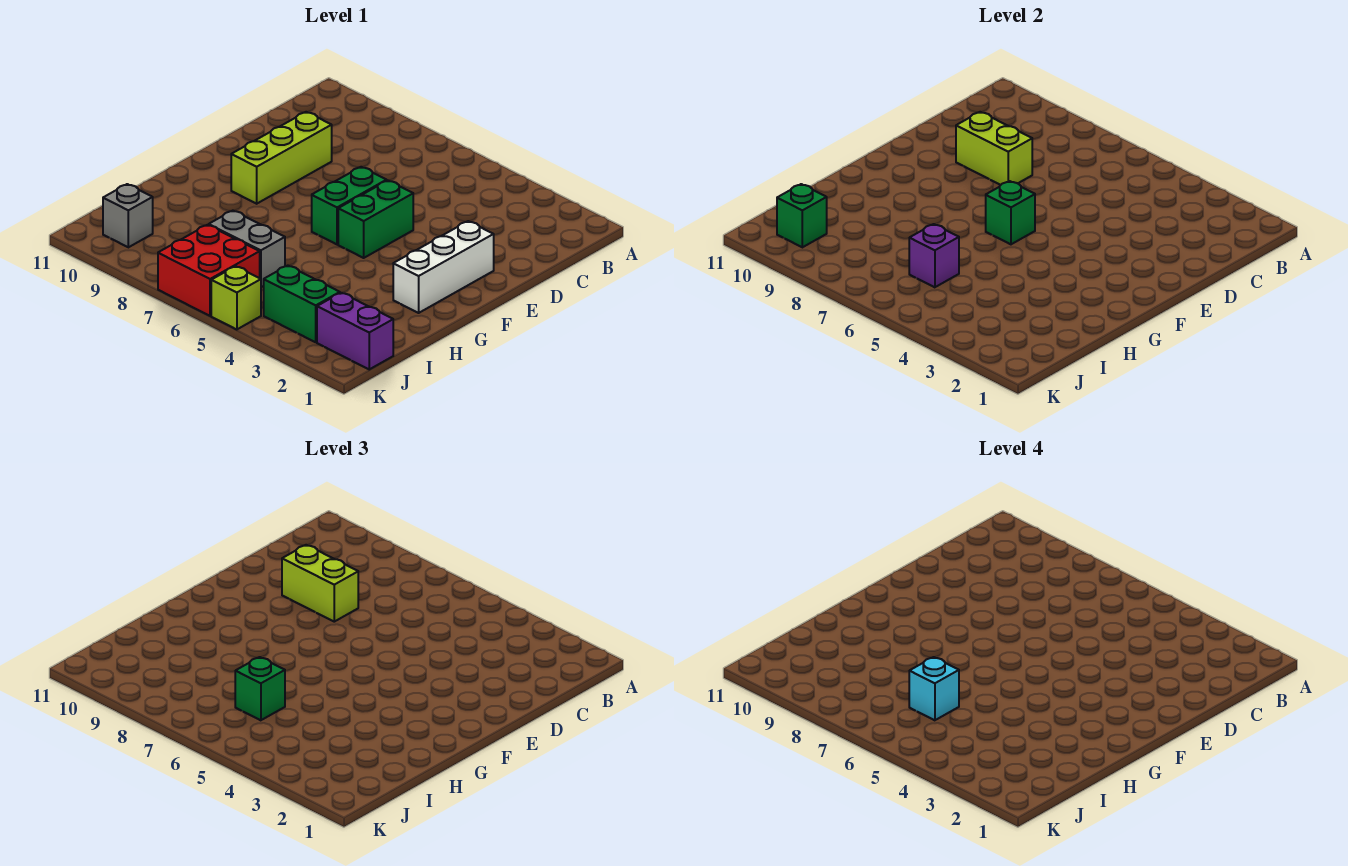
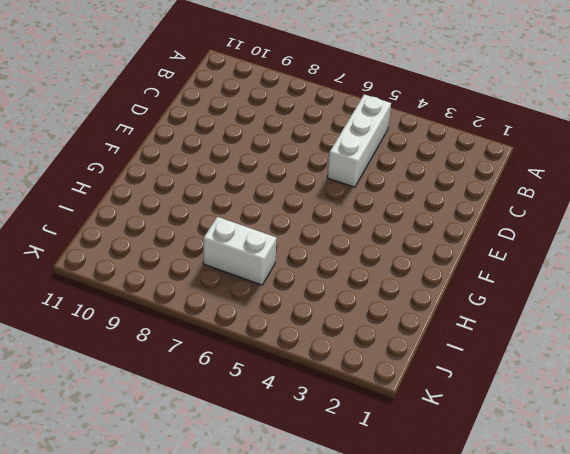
white brick B5:D5 level 1 -> white brick E2:G2 level 1
white brick I6:I7 level 1 -> grey brick I6:I7 level 1
none -> lime brick D9:F9 level 1
none -> green brick E5:F5 level 1
none -> green brick E6:F6 level 1

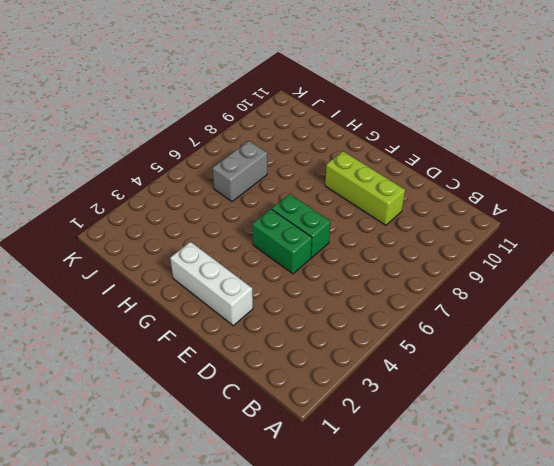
none -> purple brick J1:J2 level 1
none -> green brick J3:J4 level 1
none -> red brick J6:K7 level 1

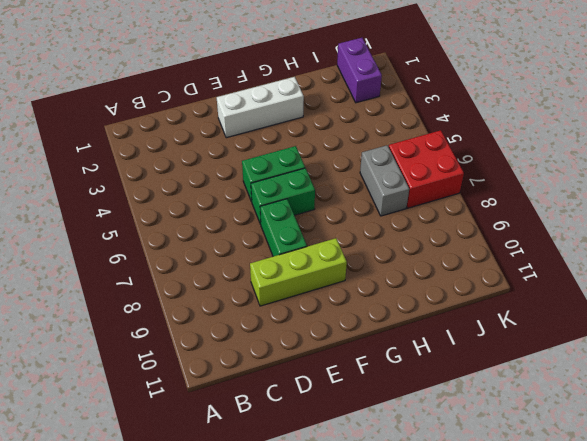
green brick E7:E8 level 1 -> green brick J3:J4 level 1
none -> grey brick J10 level 1
none -> lime brick K5 level 1
none -> lime brick D8:D9 level 2

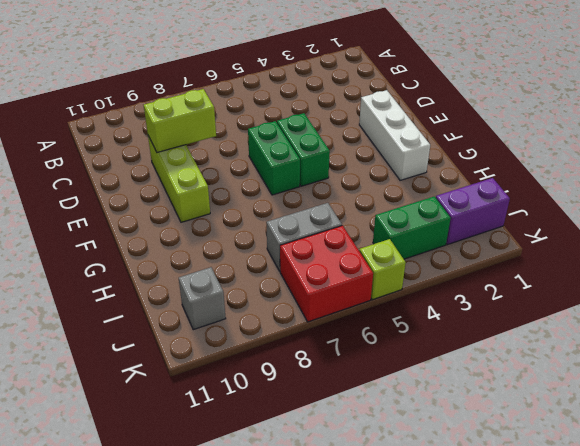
none -> green brick F6 level 2
none -> purple brick I6 level 2
none -> green brick J10 level 2

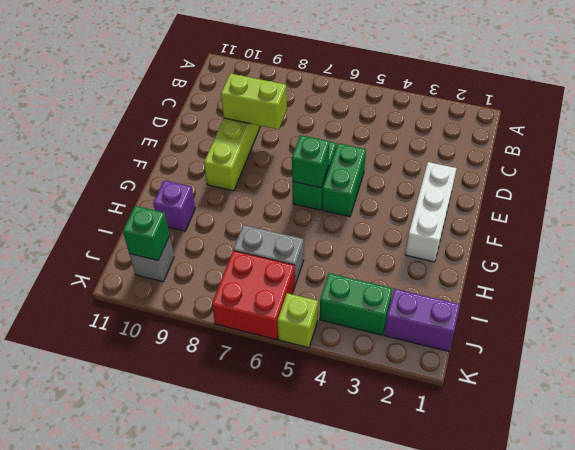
purple brick H10 level 1 -> purple brick I6 level 2
none -> lime brick D8:D9 level 3
none -> green brick I6 level 3
none -> cyan brick I6 level 4

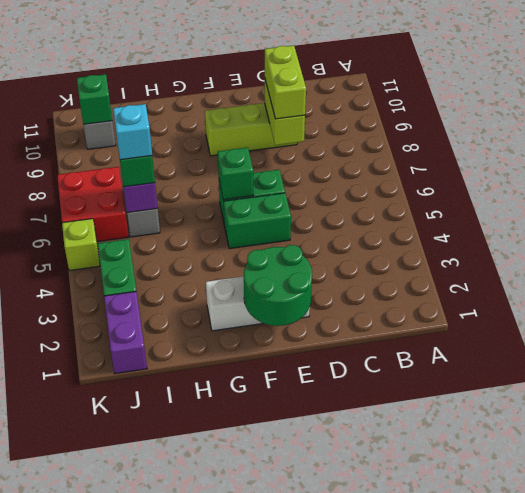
green round brick E1:F2 level 2 -> none

